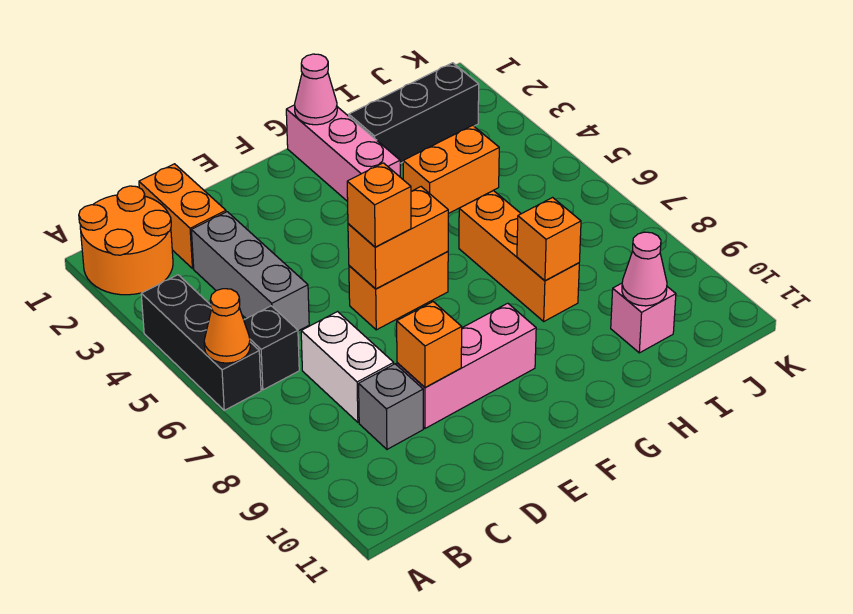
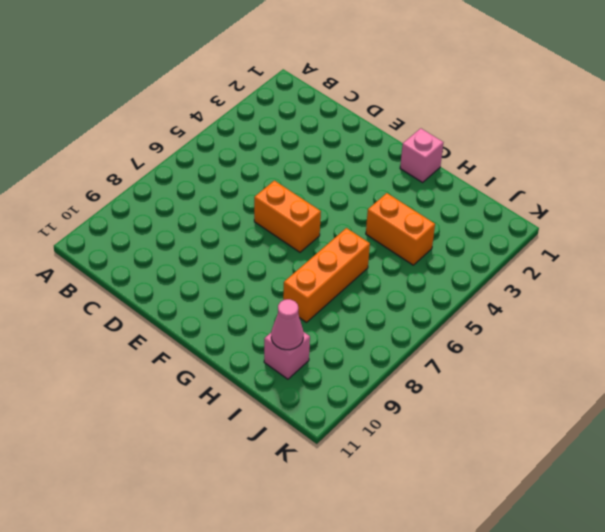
pink brick G1 level 1 -> pink brick G1:G3 level 1
none -> orange round brick A1:B2 level 1
none -> black brick A4:A6 level 1
none -> black brick B6 level 1

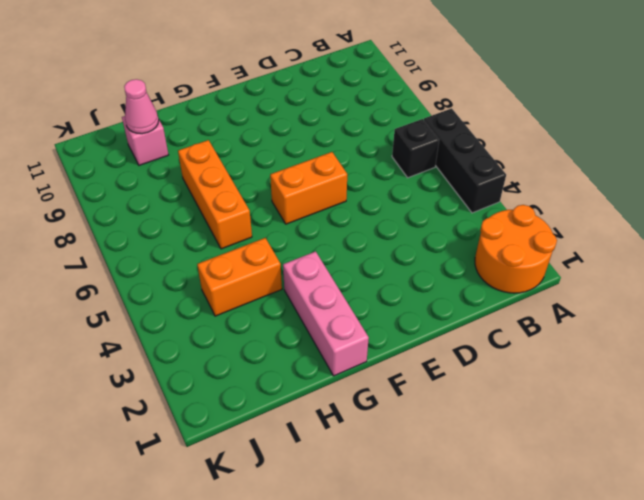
none -> orange brick C1:C2 level 1
none -> grey brick C3:C5 level 1
none -> white brick C7:C8 level 1

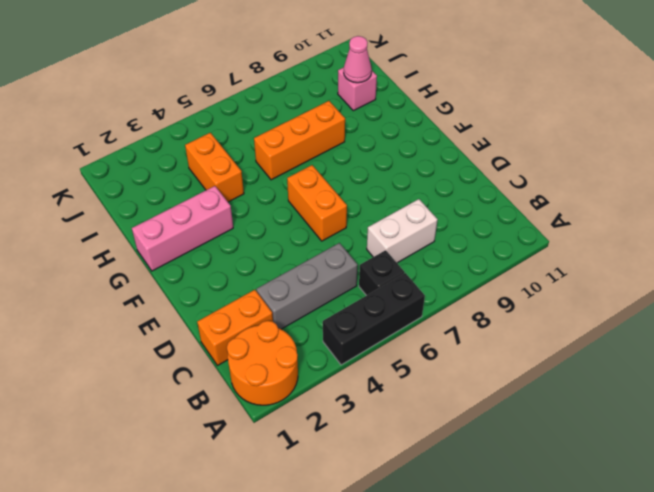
none -> grey brick C9 level 1
none -> pink brick D9:F9 level 1
none -> black brick H2:J2 level 1

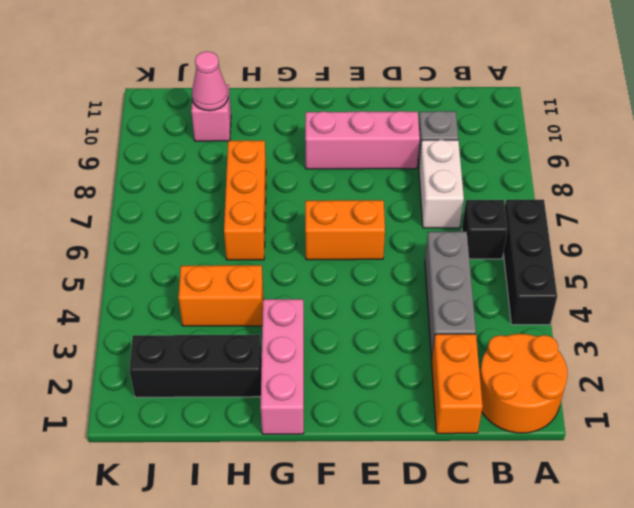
none -> orange cone A6 level 2
none -> orange brick D9 level 2
none -> orange brick E6:F6 level 2

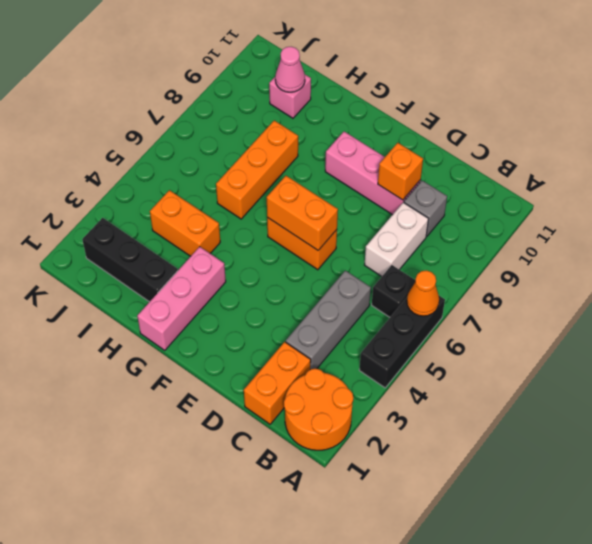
none -> pink cone G1 level 2
none -> orange brick H8 level 2
none -> orange brick E6 level 3

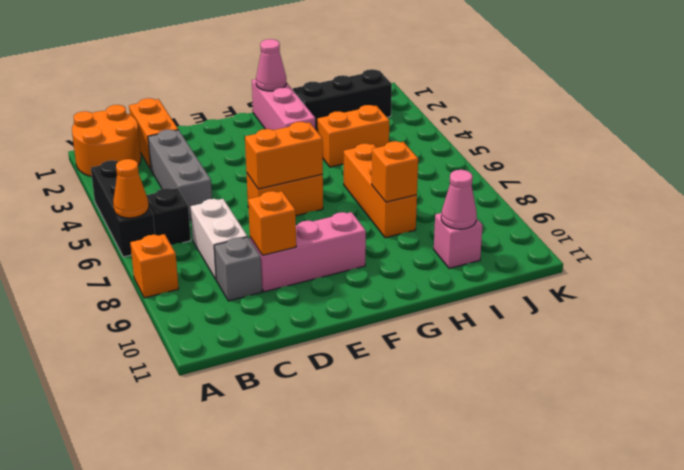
orange brick A8 level 1 -> orange brick E6 level 3

